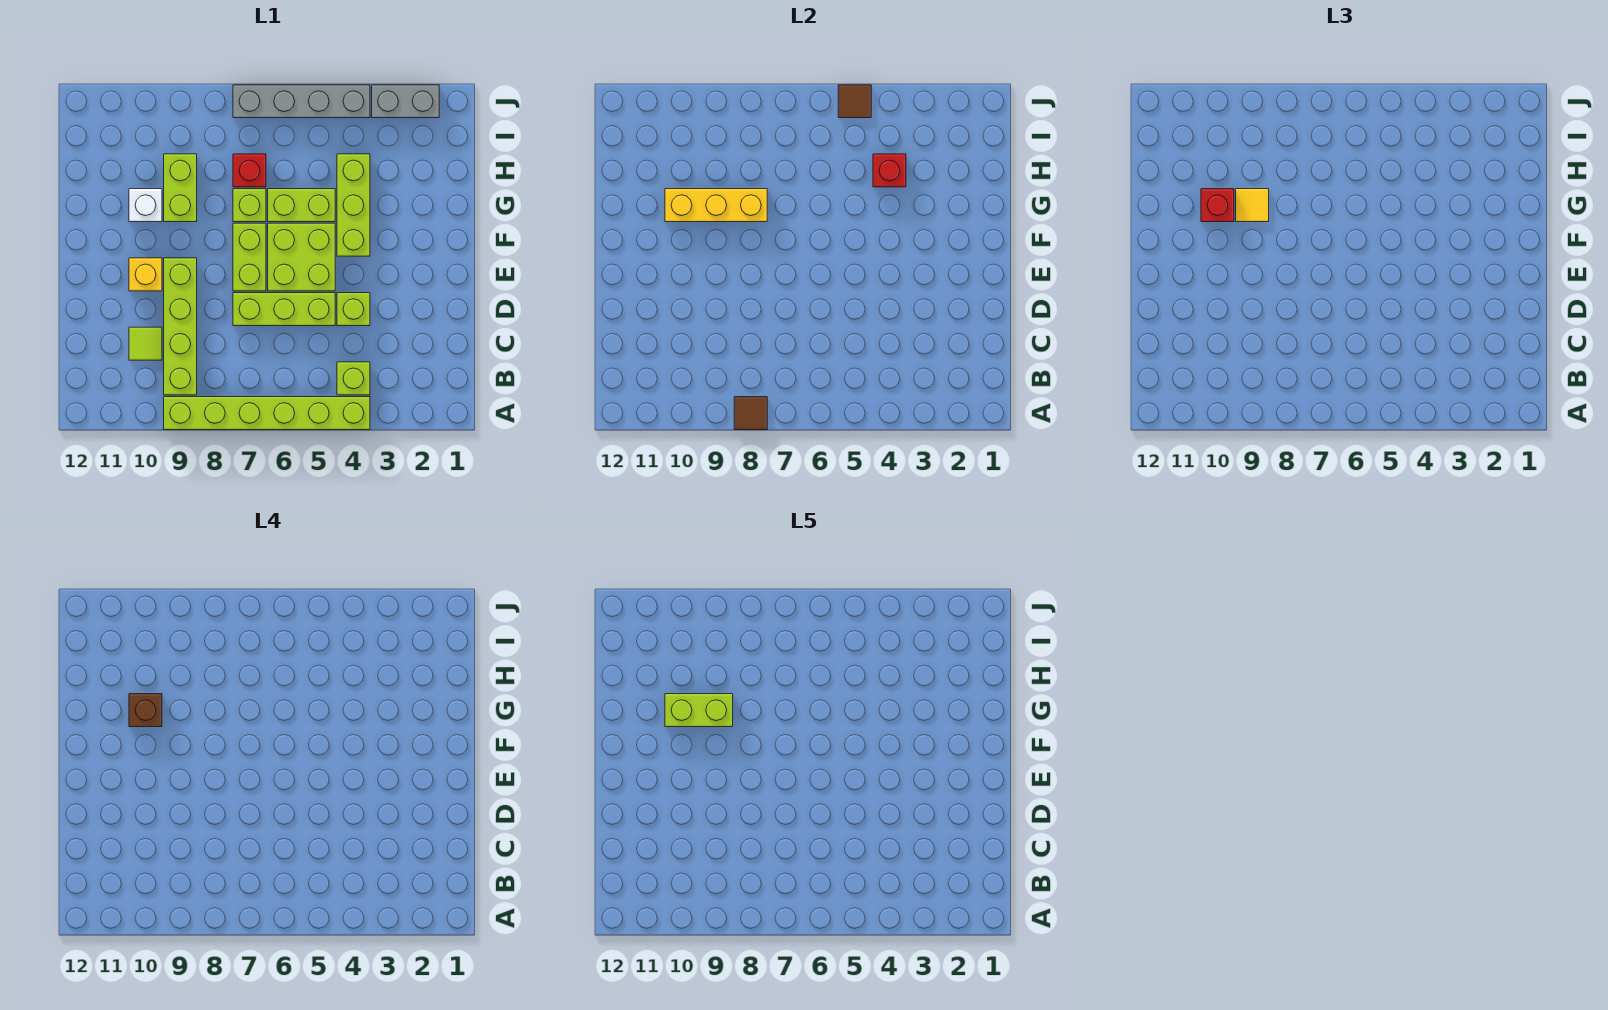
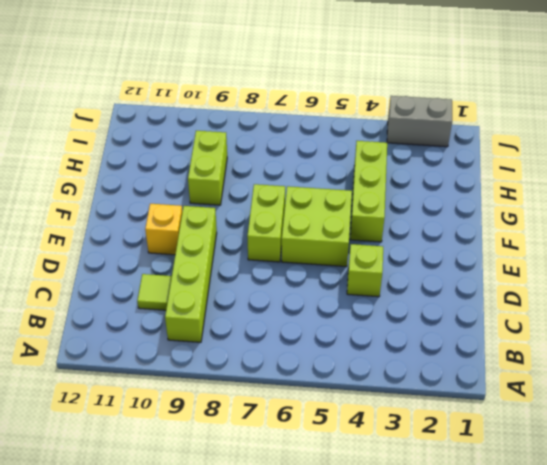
none -> lime brick A4:A9 level 1
none -> lime brick B4 level 1
none -> lime brick D5:D7 level 1

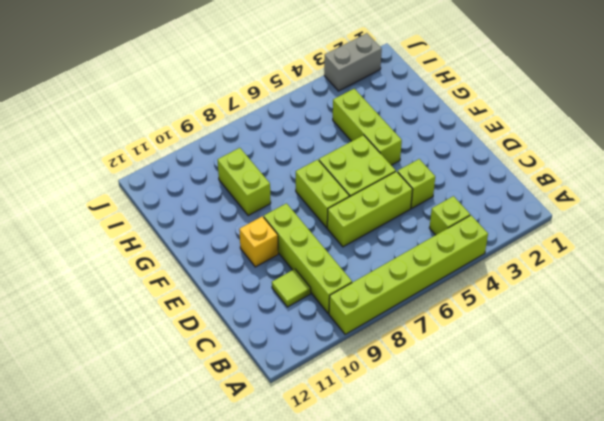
none -> lime brick G5:G6 level 1
none -> lime brick G7 level 1
none -> white brick G10 level 1

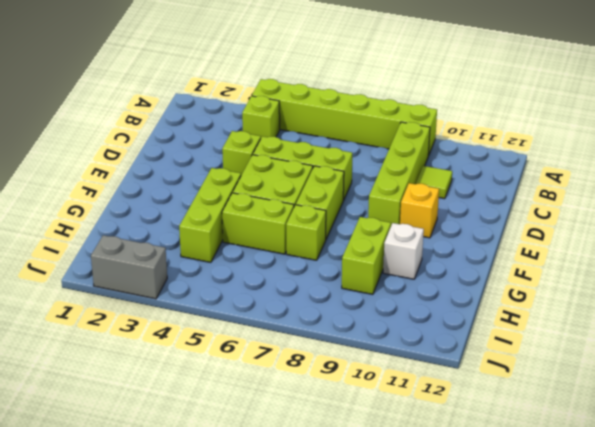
none -> red brick H7 level 1
none -> grey brick J4:J7 level 1
none -> brown tile A8 level 2

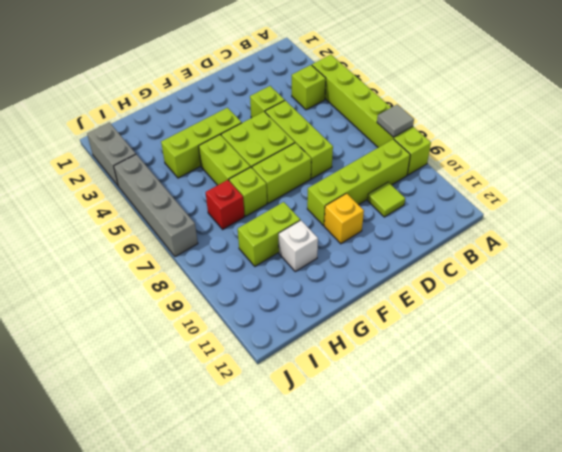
grey tile A8 level 2 -> brown tile A8 level 2
none -> yellow brick G8:G10 level 2
none -> red brick H4 level 2
none -> brown tile J5 level 2

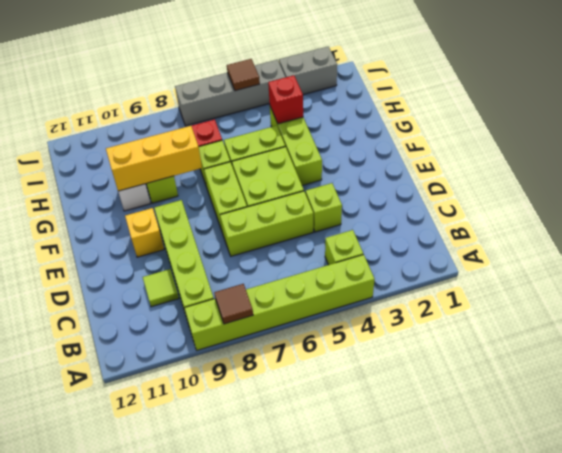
none -> yellow tile G9 level 3
none -> red brick G10 level 3
none -> brown brick G10 level 4

